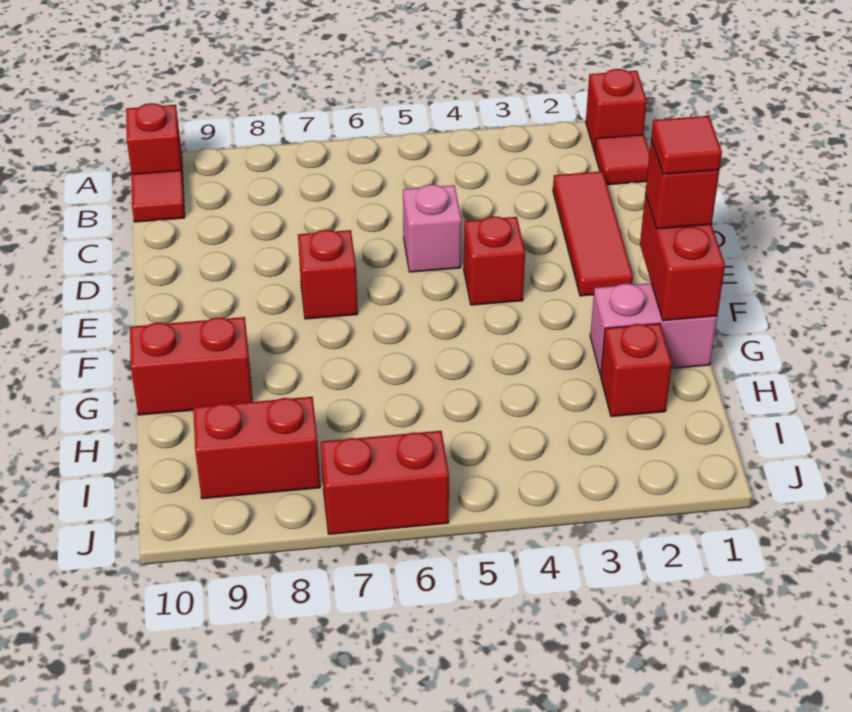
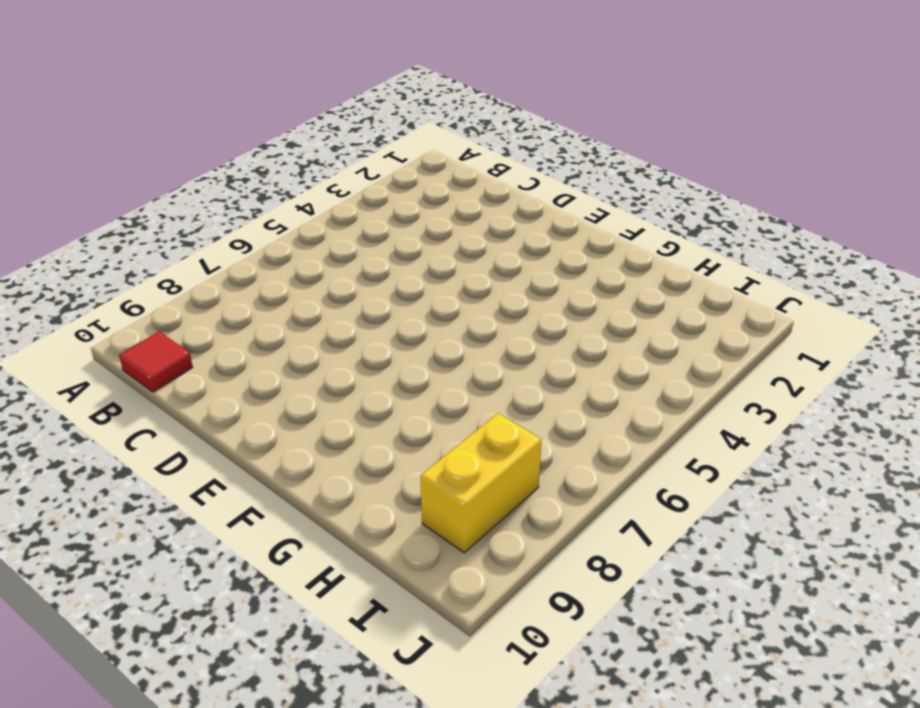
yellow brick I8:I9 level 1 -> red brick I8:I9 level 1
none -> red brick A1 level 1
none -> red brick A10 level 1
none -> red tile B1 level 1

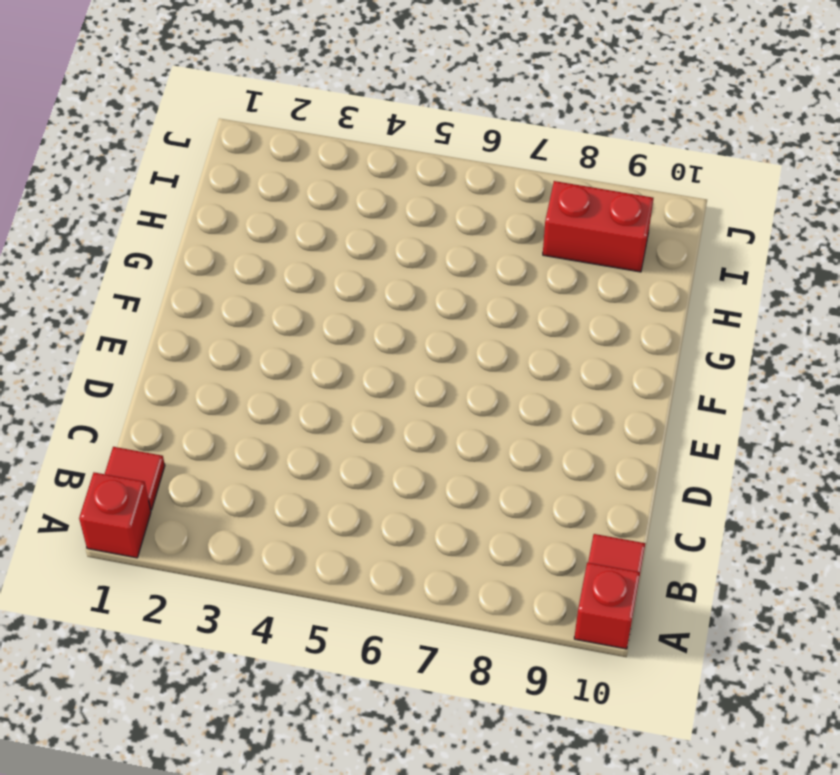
none -> red tile C2:E2 level 1
none -> pink brick D5 level 1
none -> red brick E4 level 1

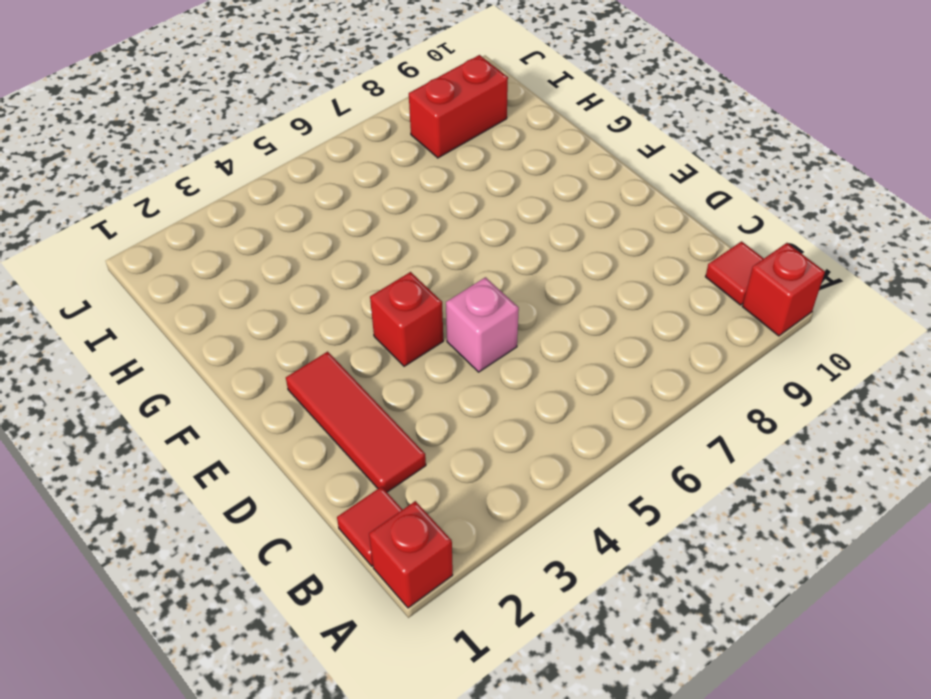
none -> red brick E7 level 1
none -> pink brick G1:G2 level 1
none -> red brick G9:G10 level 1

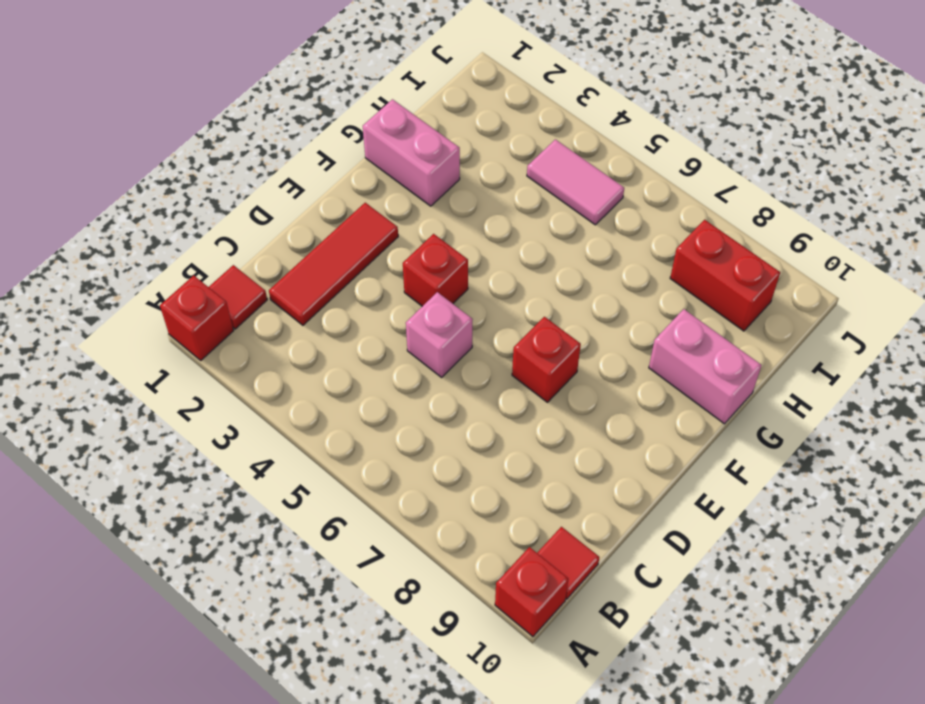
pink brick G9:G10 level 1 -> red brick G9:G10 level 1
pink tile I4:I5 level 1 -> none
none -> red brick H2 level 1
none -> red brick J6:J7 level 1
none -> red brick F1:G1 level 2

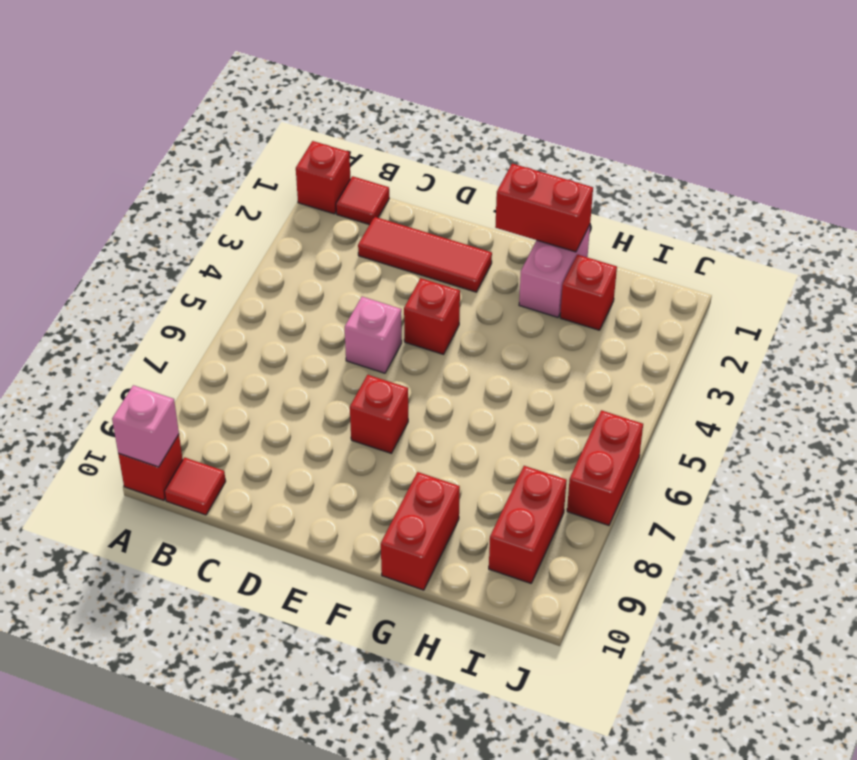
pink brick A10 level 2 -> none
none -> red brick F1 level 3
none -> red tile F1 level 4

